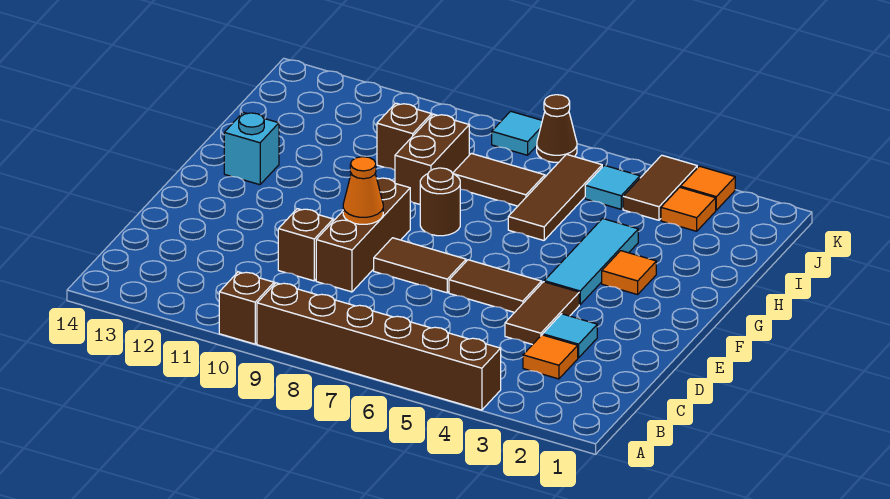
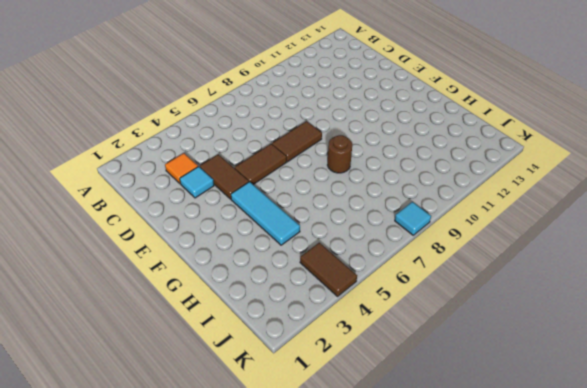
none -> brown brick A4:A9 level 1
none -> brown brick A10 level 1
none -> brown brick D9:F9 level 1

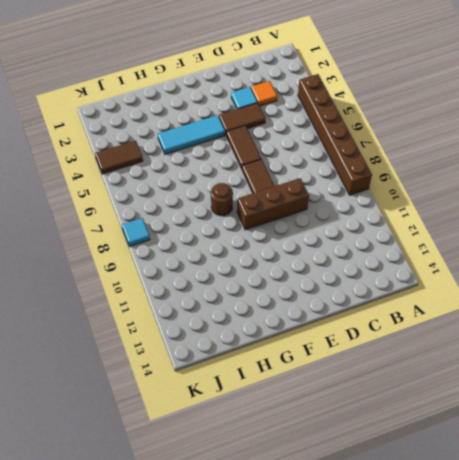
none -> brown brick A10 level 1
none -> brown brick D10 level 1
none -> orange tile G3 level 1

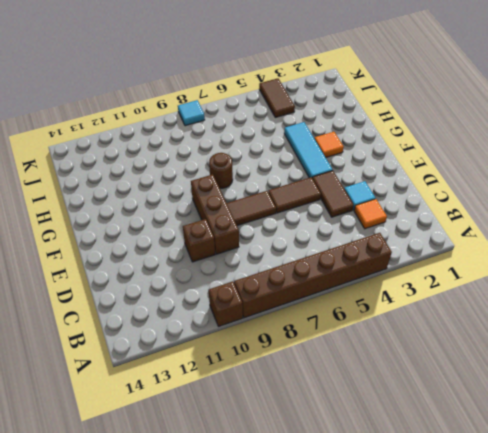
none -> cyan brick G13 level 1
none -> brown tile H6:J6 level 1
none -> brown brick H9:I9 level 1

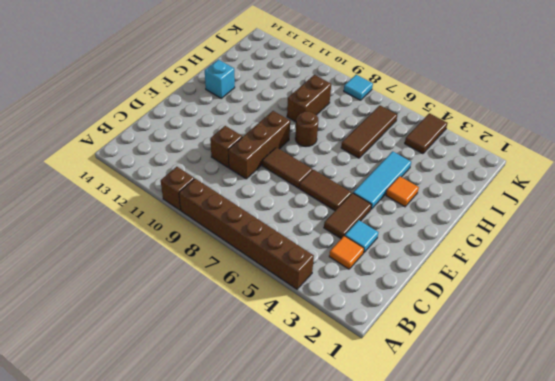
none -> brown tile I7:I8 level 1
none -> brown brick I10 level 1
none -> orange tile J3 level 1

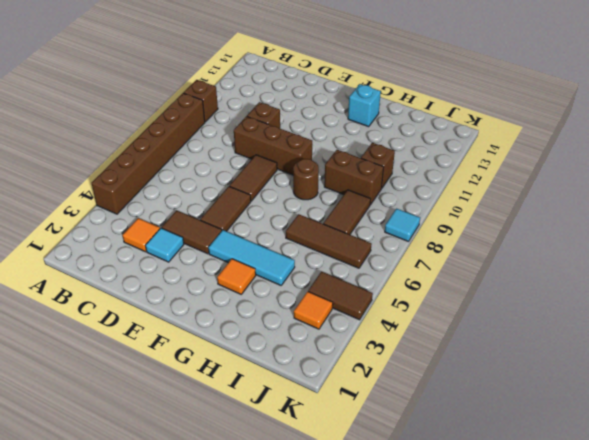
none -> cyan tile J5 level 1
none -> orange tile K3 level 1
none -> brown cone K7 level 1

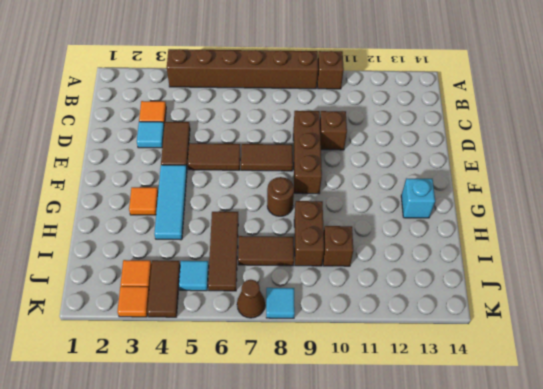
none -> orange cone E9 level 2

